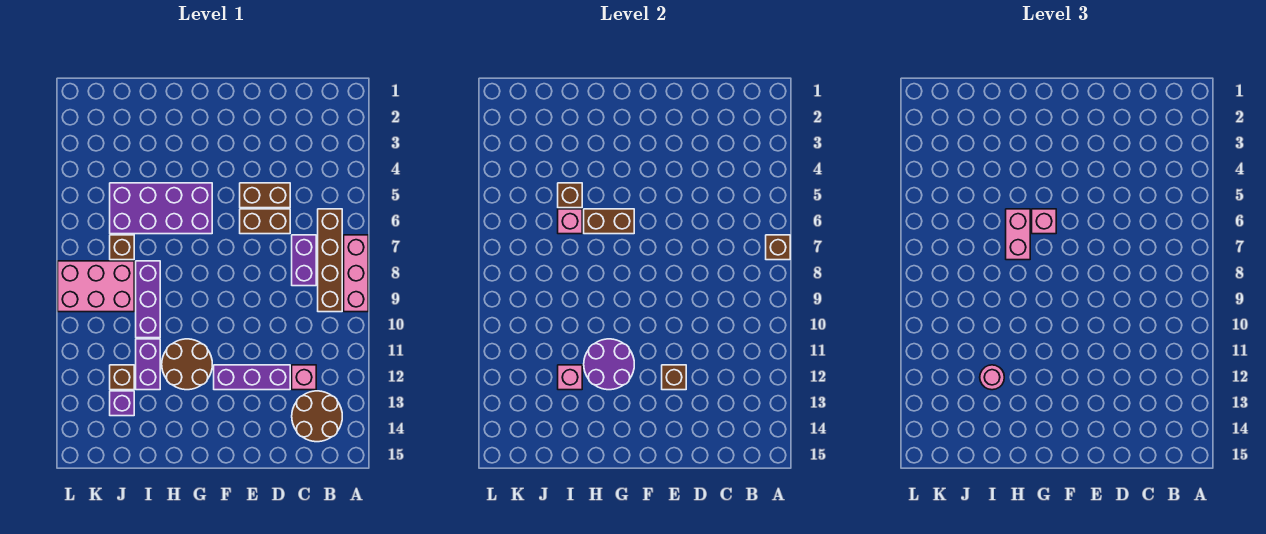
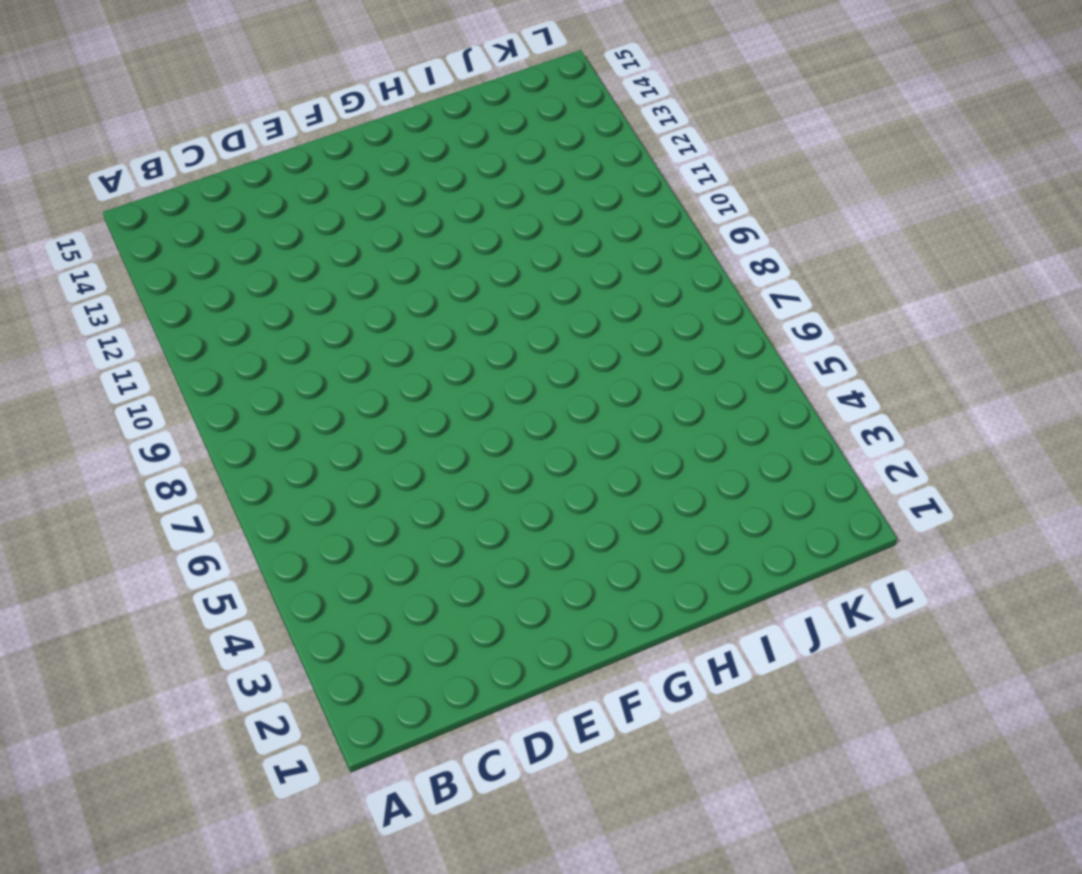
none -> pink brick A7:A9 level 1
none -> brown brick B6:B9 level 1
none -> brown round brick B13:C14 level 1

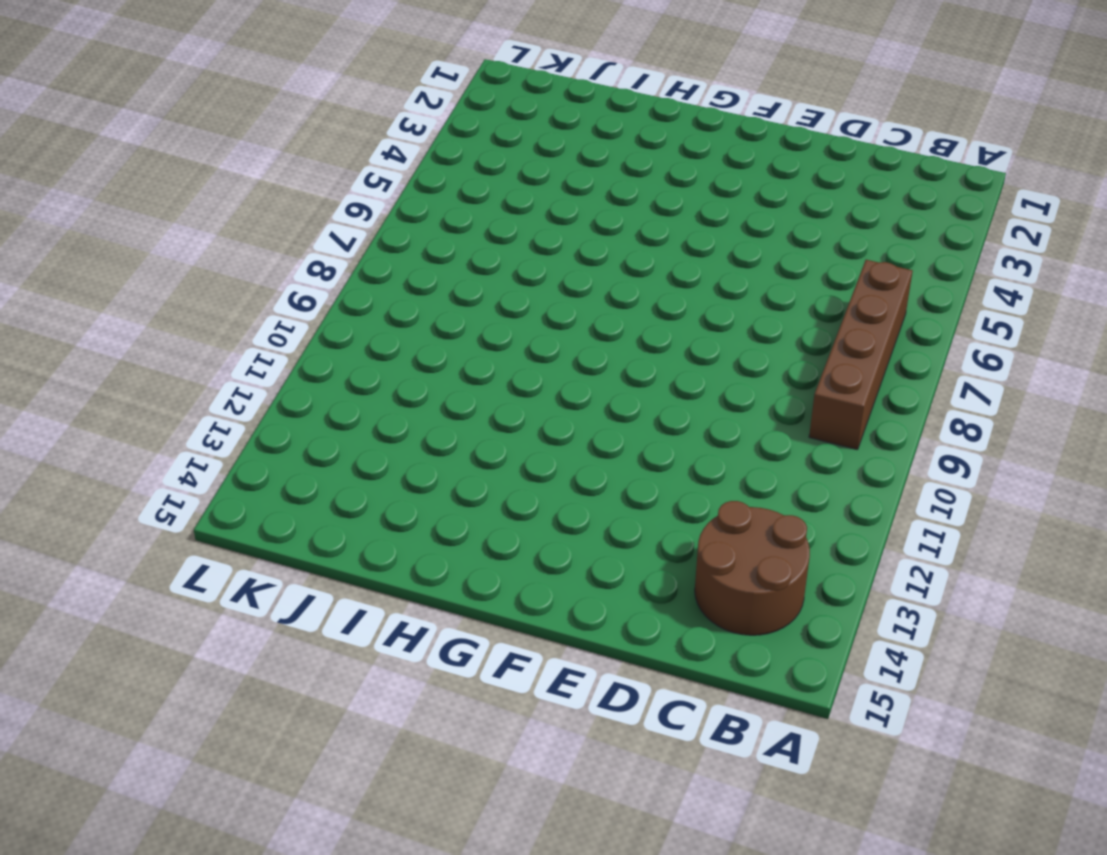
none -> pink brick A7:A9 level 1
none -> purple brick C7:C8 level 1
none -> pink brick C12 level 1

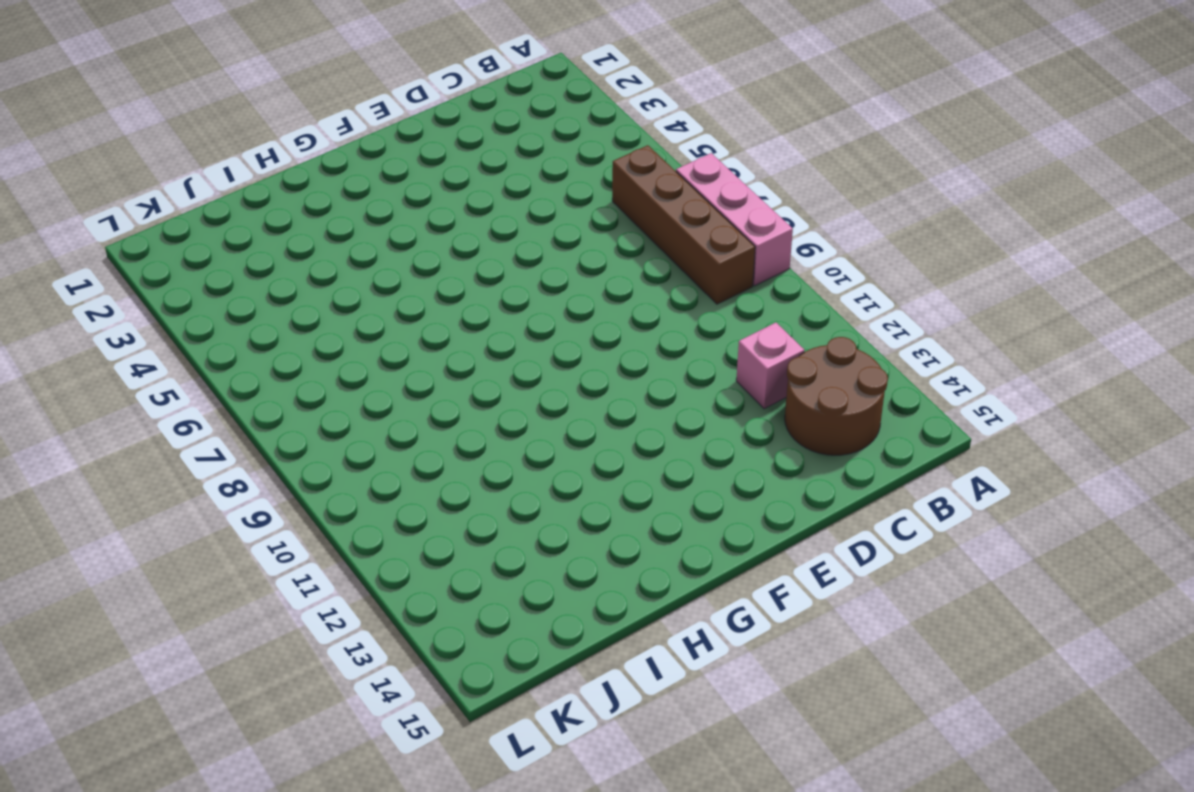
none -> purple brick C7:C8 level 1
none -> brown brick D5:E5 level 1
none -> brown brick D6:E6 level 1

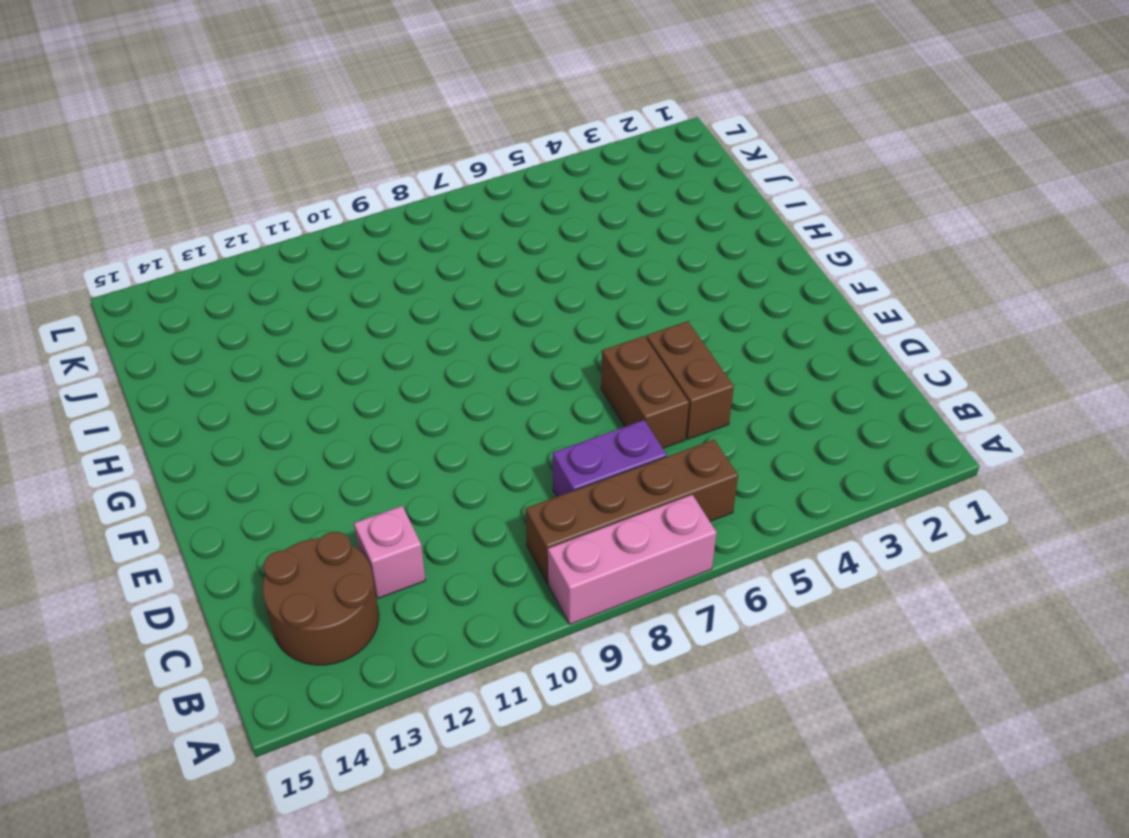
none -> purple brick D12:F12 level 1
none -> purple brick G5:J6 level 1
none -> brown round brick G11:H12 level 1

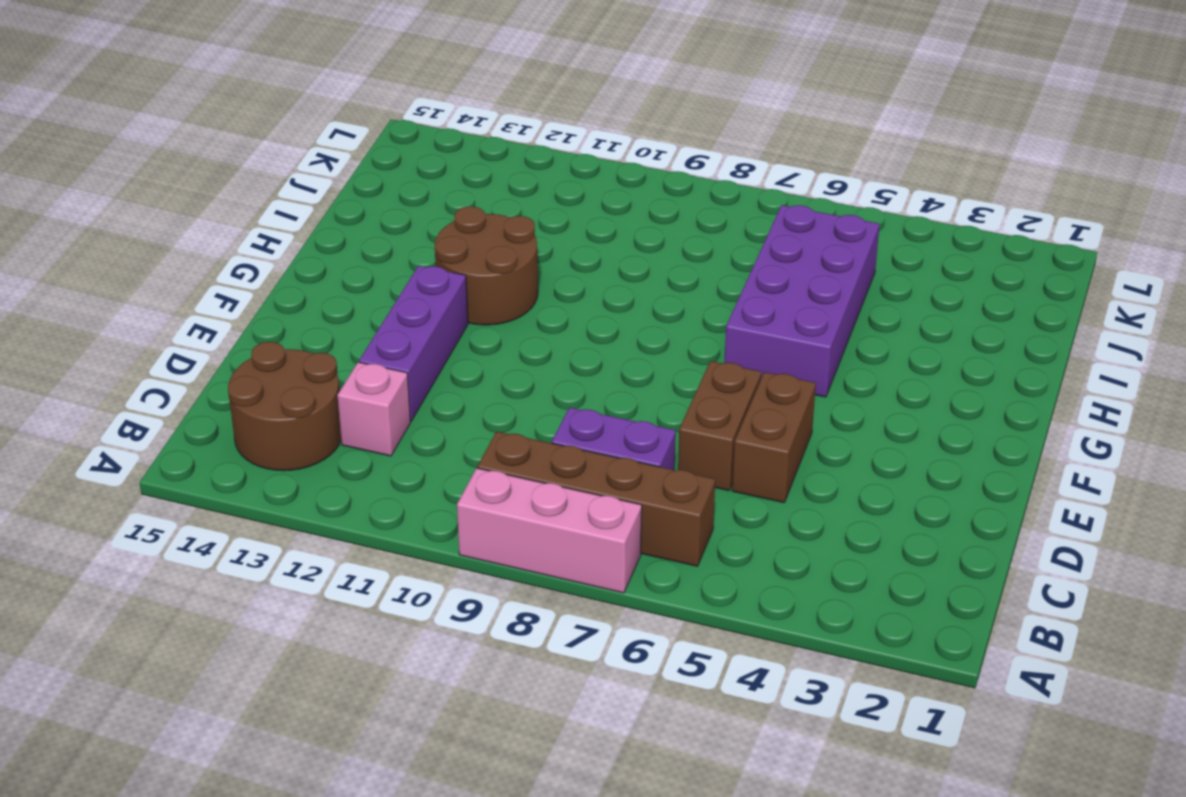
none -> purple brick I8:I10 level 1
none -> purple brick I11:I12 level 1
none -> brown brick J7 level 1

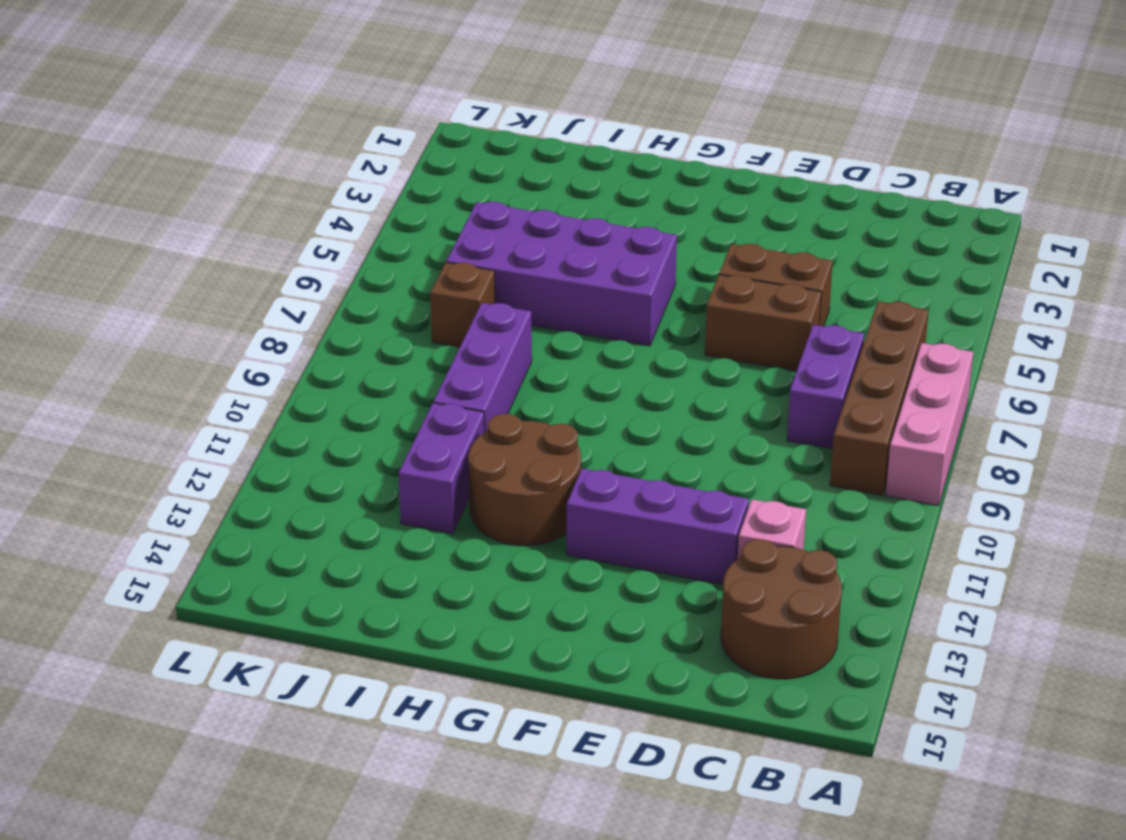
none -> pink brick J8:L9 level 1
none -> brown brick J12 level 1
none -> purple brick J13 level 1

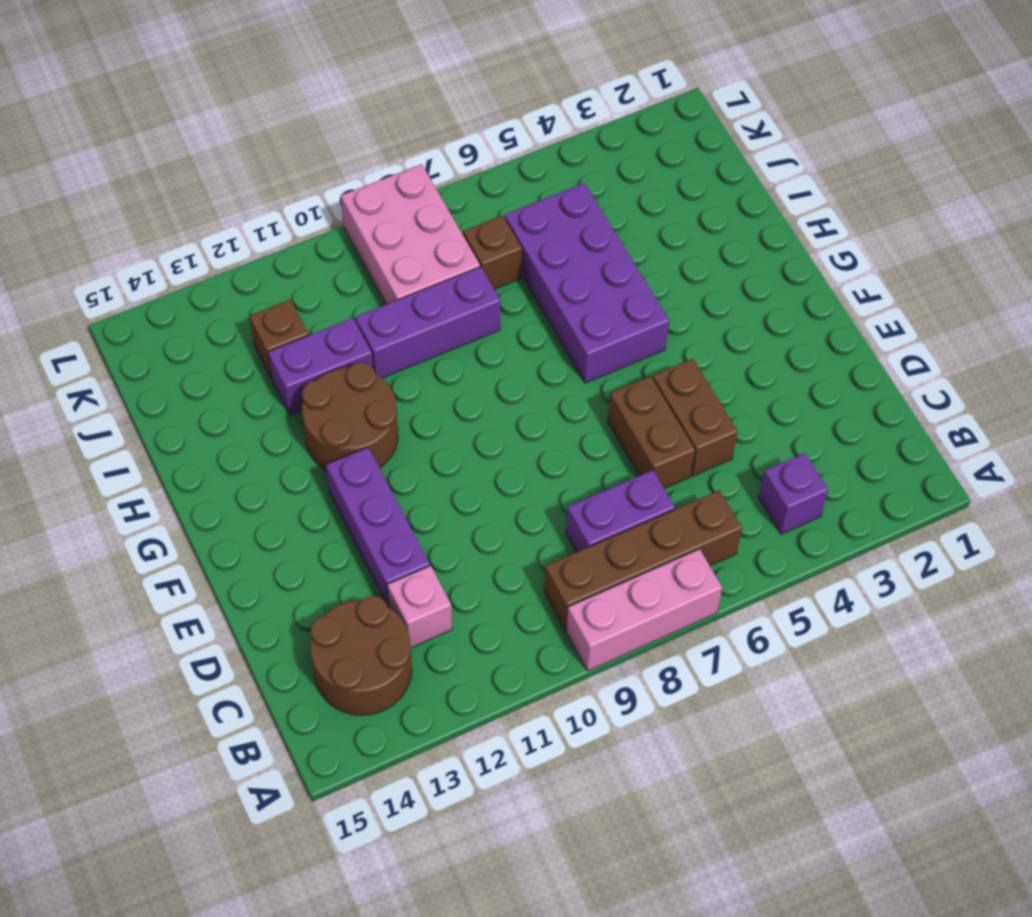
purple brick B4 level 1 -> purple brick J13 level 1
none -> brown brick A7 level 2
none -> brown brick E12 level 2
none -> brown brick G6:H6 level 2

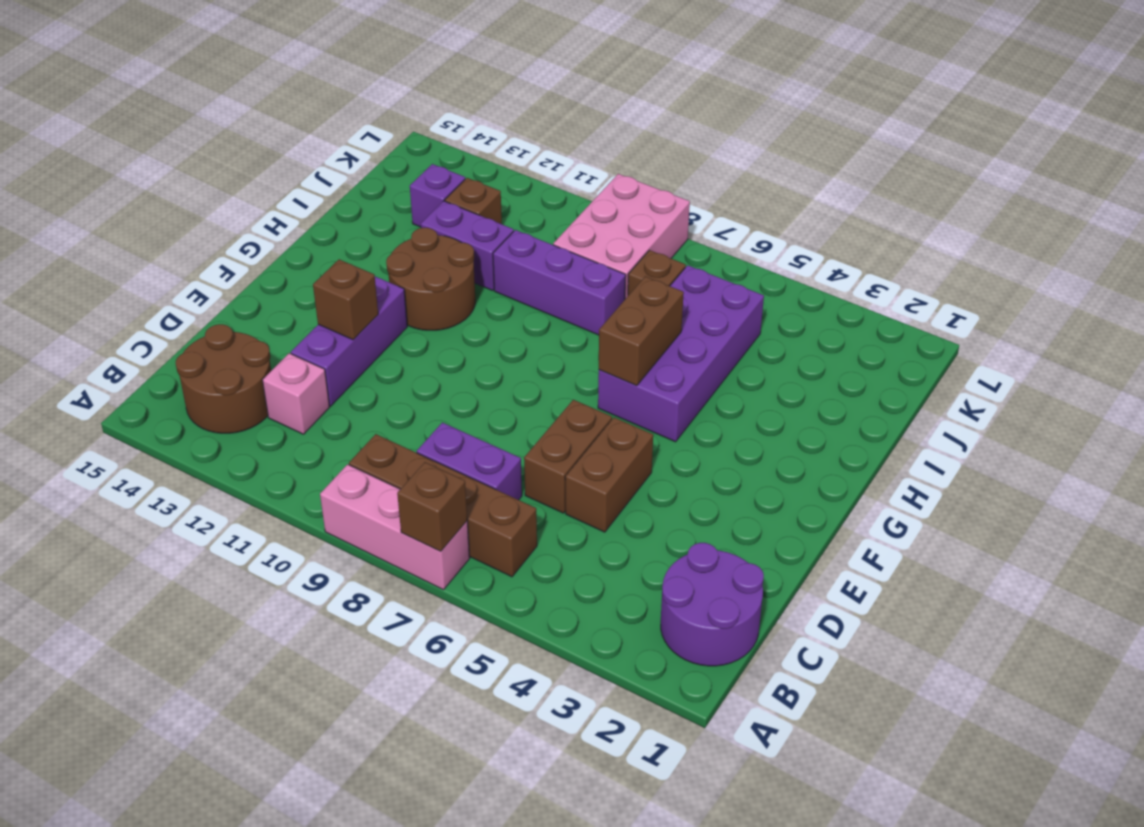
purple round brick B1:C2 level 1 -> purple round brick G11:H12 level 2
none -> brown brick I5 level 2
none -> pink brick I6 level 2
none -> pink brick I12 level 2

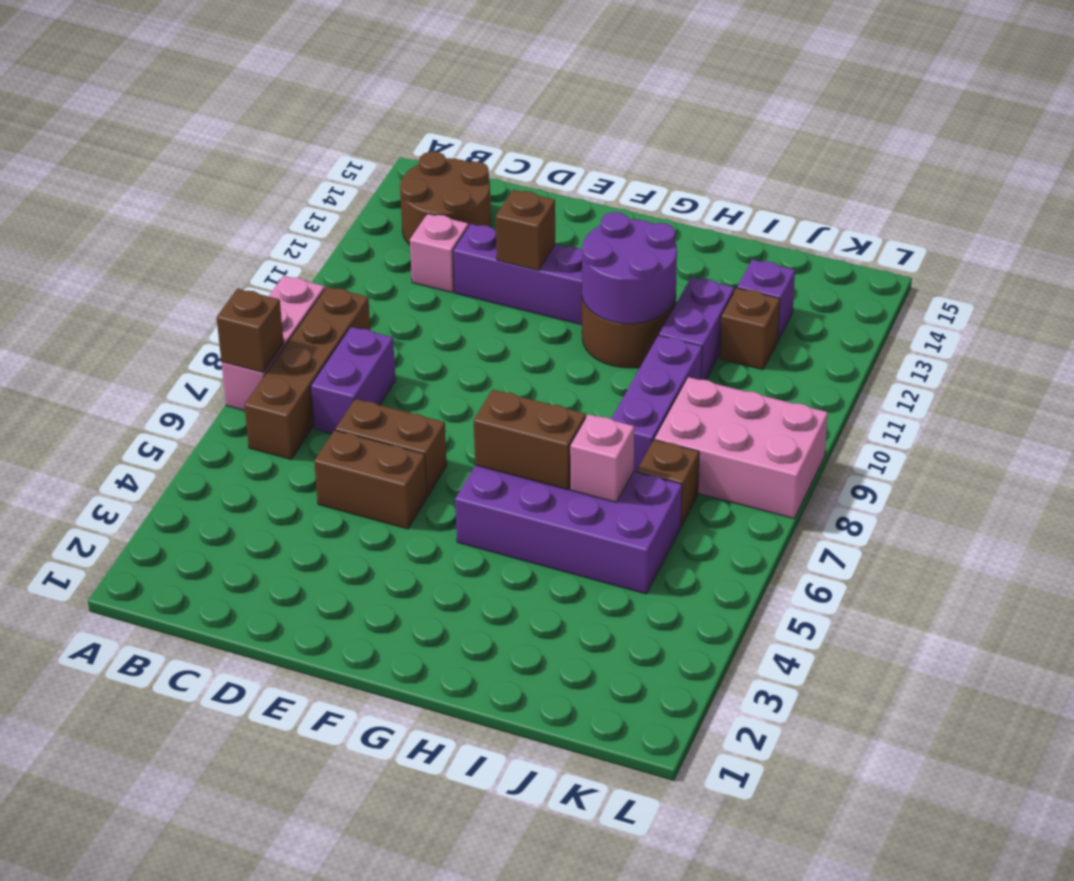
none -> brown brick I5 level 2
none -> pink brick I12 level 2
none -> pink brick G6 level 3

